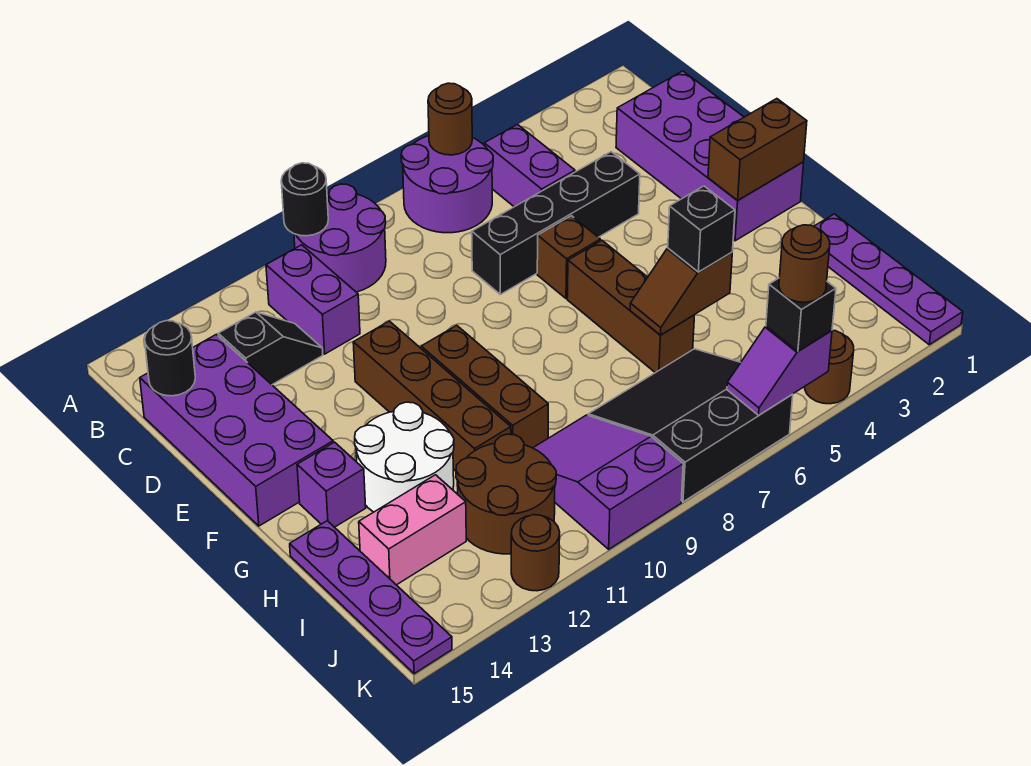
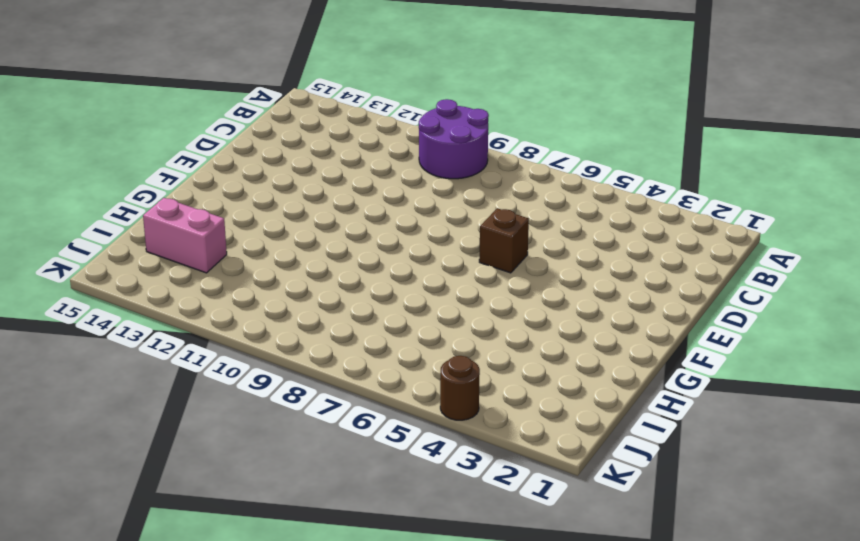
none -> purple round brick A6:B7 level 1
none -> purple brick B5:C5 level 1
none -> purple brick B11:C11 level 1
none -> purple brick C1:F2 level 1

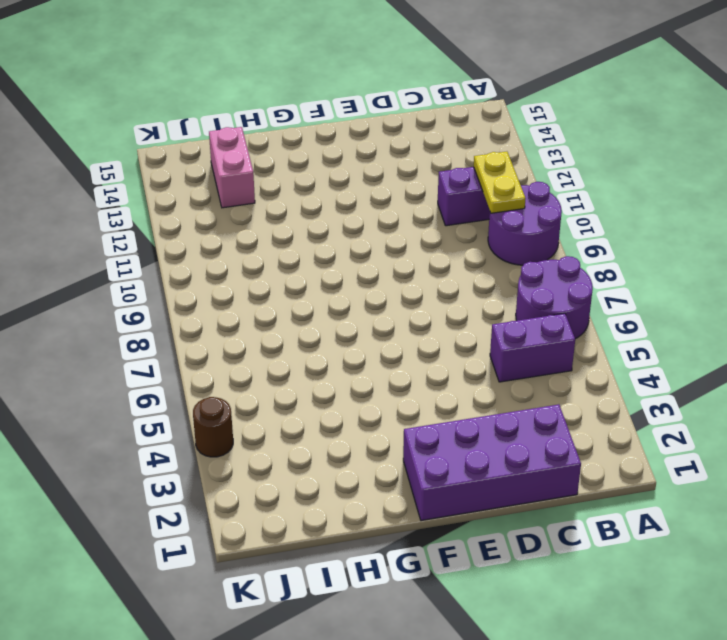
yellow plate B10:B11 level 2 -> none
none -> black slope C12:C13 level 1 top 13
none -> purple brick C14:F15 level 1
none -> black brick D4:D7 level 1
none -> brown brick E6 level 1

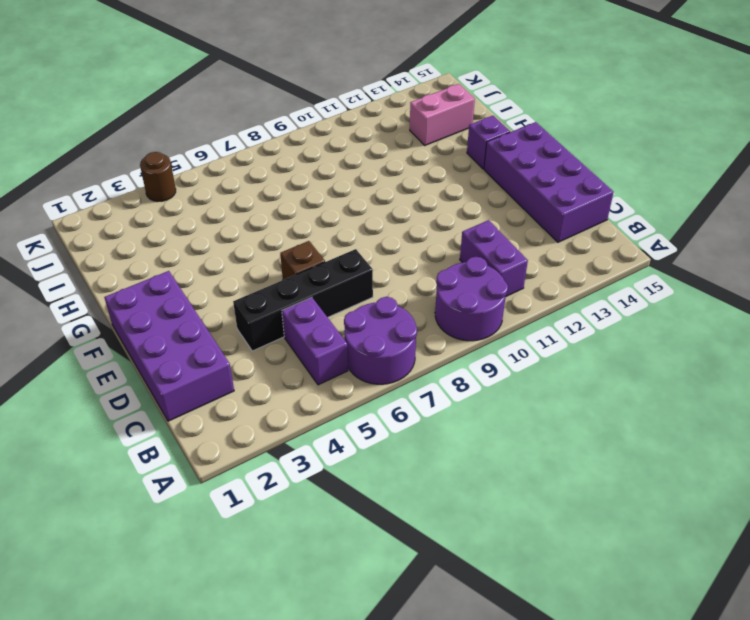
none -> black slope C12:C13 level 1 top 13
none -> brown brick E11:H11 level 1
none -> brown brick F6:H6 level 1
none -> brown brick F10:H10 level 1

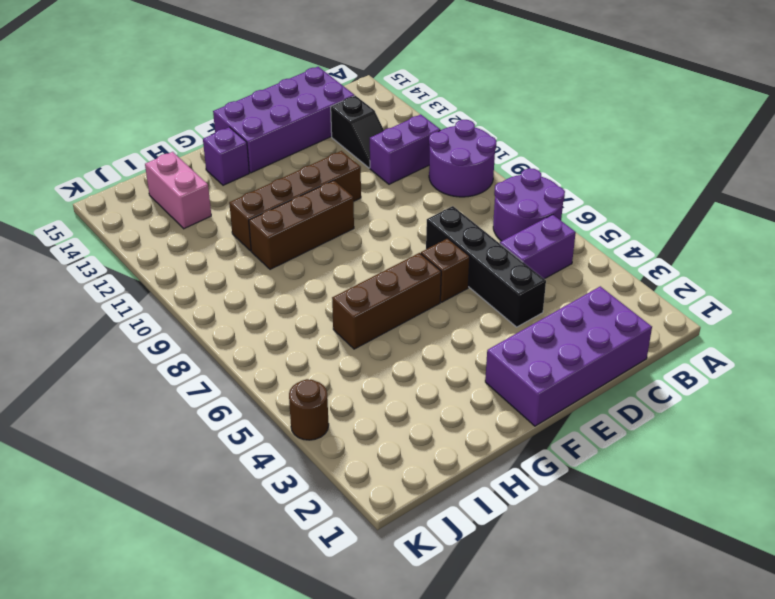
none -> white round brick G12:H13 level 1
none -> purple plate H1:K1 level 1
none -> purple plate H15:K15 level 1
none -> black slope I6:K8 level 1 top K

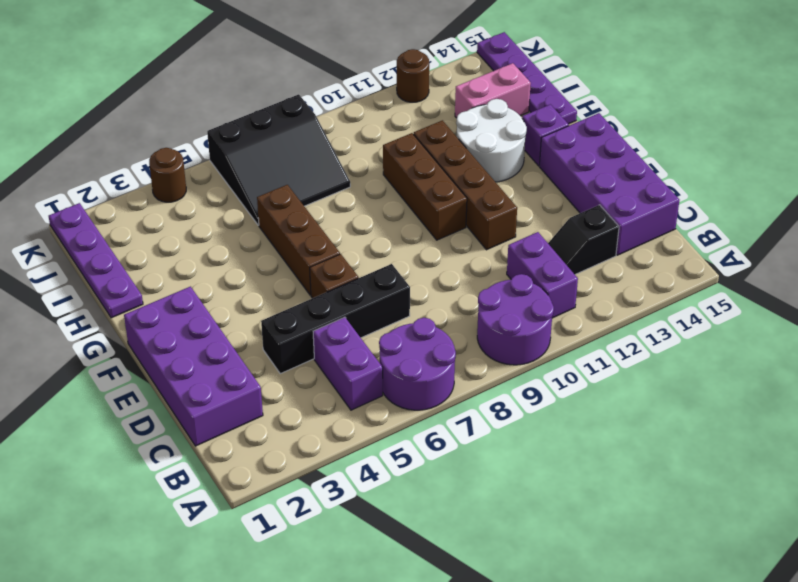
none -> purple slope I9:K10 level 1 top K
none -> brown round brick I11:J12 level 1
none -> brown round brick A6 level 2
none -> black round brick A10 level 2

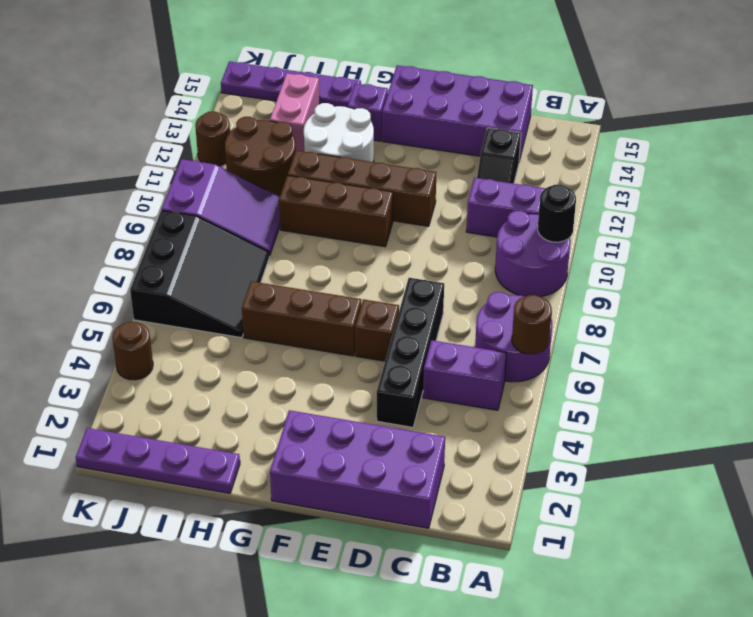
none -> black round brick C15 level 2
none -> brown brick F1:F2 level 2
none -> brown slope H5:H6 level 2 top 5
none -> purple slope K5:K6 level 2 top 5

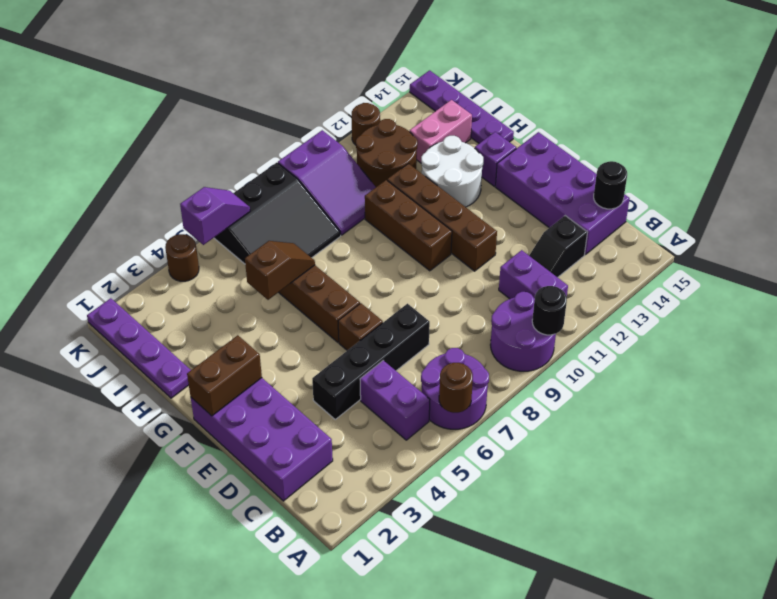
none -> black brick H5 level 3
none -> black brick K5 level 3
none -> brown round brick K5 level 4

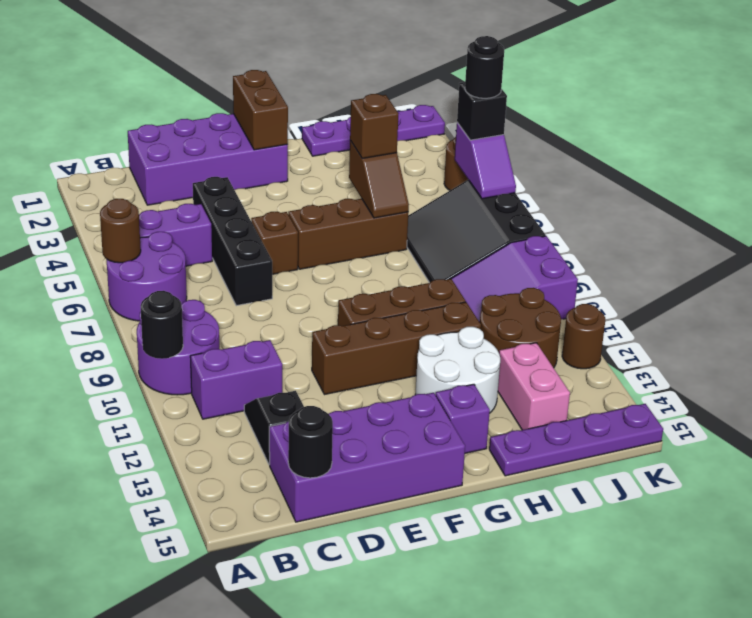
brown brick H5 level 3 -> black brick H5 level 3
black round brick K5 level 4 -> brown round brick K5 level 4

